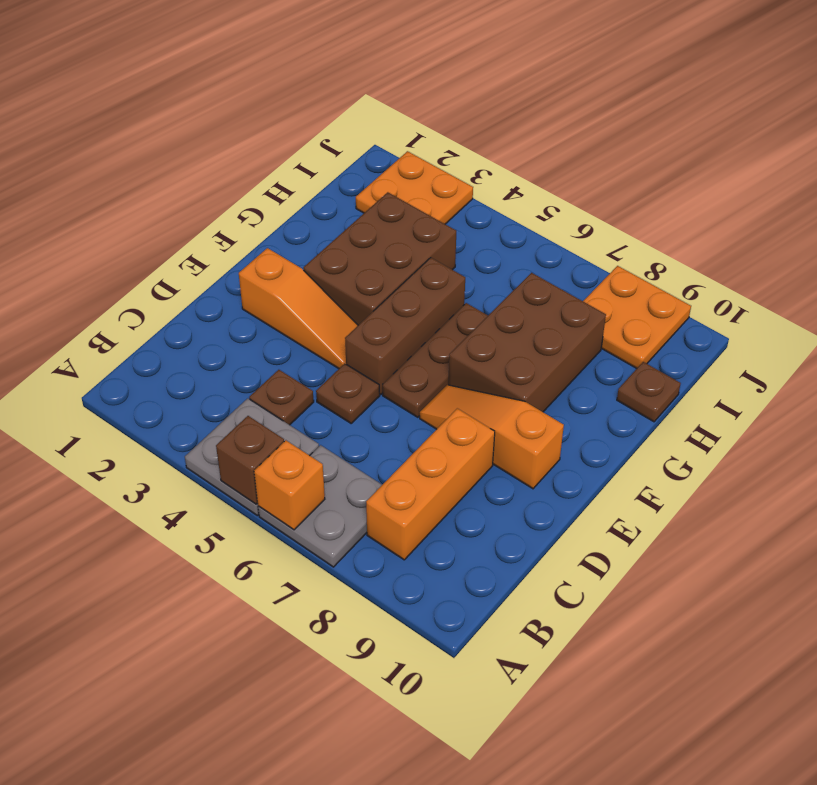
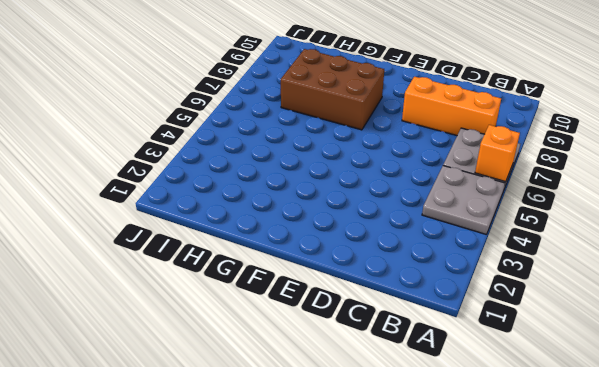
none -> brown plate C4 level 1
none -> brown plate D5 level 1
none -> orange slope E2:E4 level 1 top 2

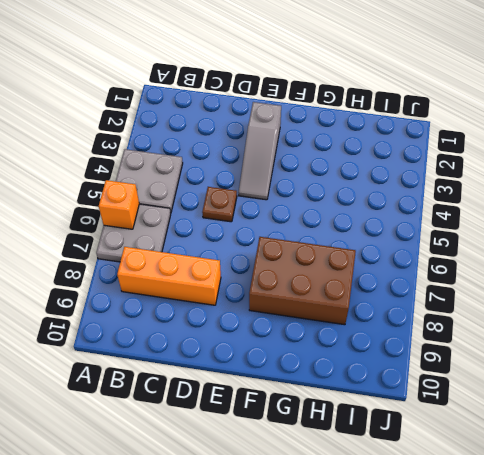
grey slope E2:E4 level 1 top 2 -> orange slope E2:E4 level 1 top 2
none -> brown plate C4 level 1
none -> brown brick E5:G5 level 1
none -> brown plate E6:G6 level 1

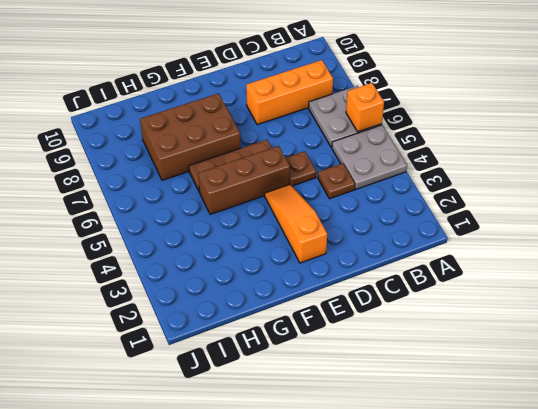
none -> orange slope E7:E9 level 1 top 9
none -> brown brick F3:H4 level 1
none -> brown plate H10 level 1

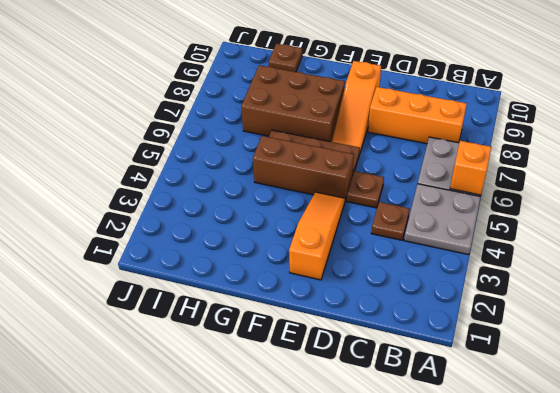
none -> brown brick F3:H4 level 1
none -> orange plate I2:J3 level 1
none -> orange plate I8:J9 level 1

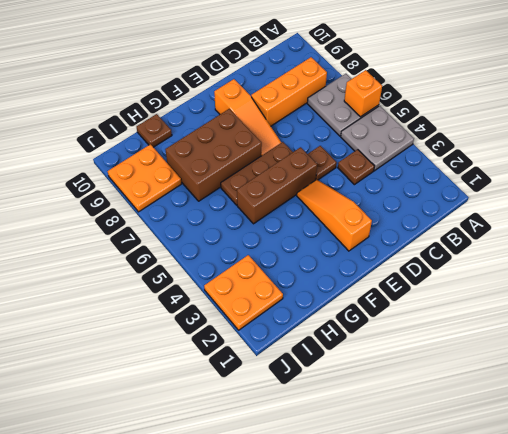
none -> brown brick F3:H4 level 1
none -> brown brick A5 level 2

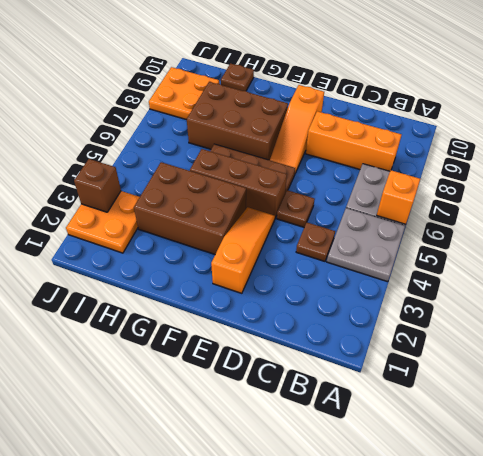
brown brick J3 level 2 -> brown brick A5 level 2

